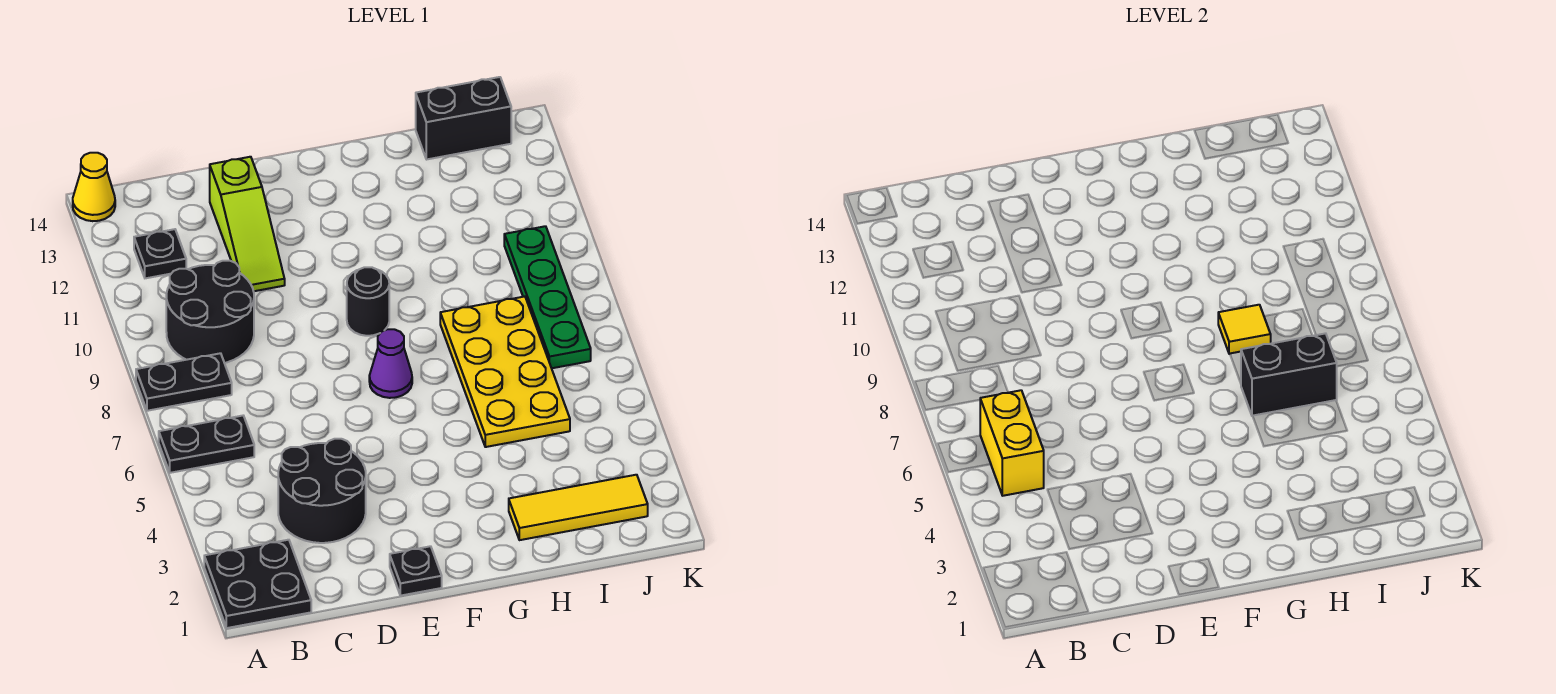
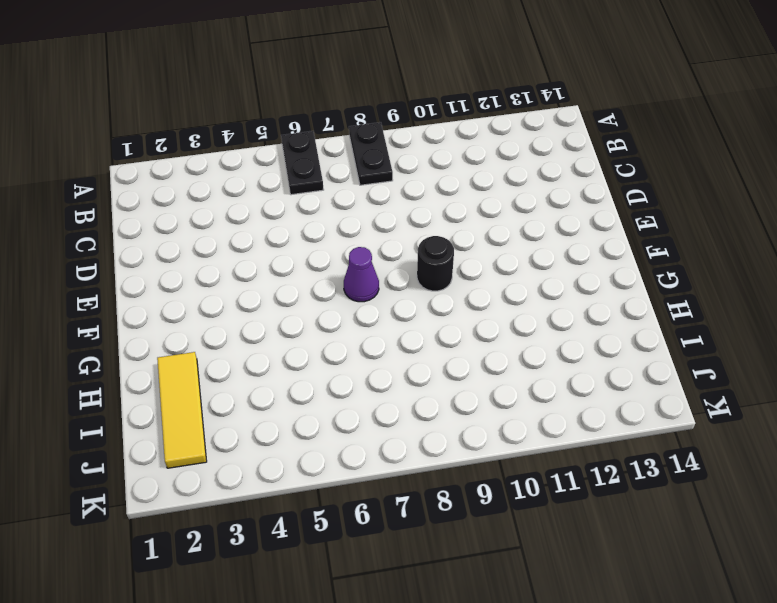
none -> black plate A1:B2 level 1
none -> yellow cone A14 level 1
none -> black round brick B9:C10 level 1

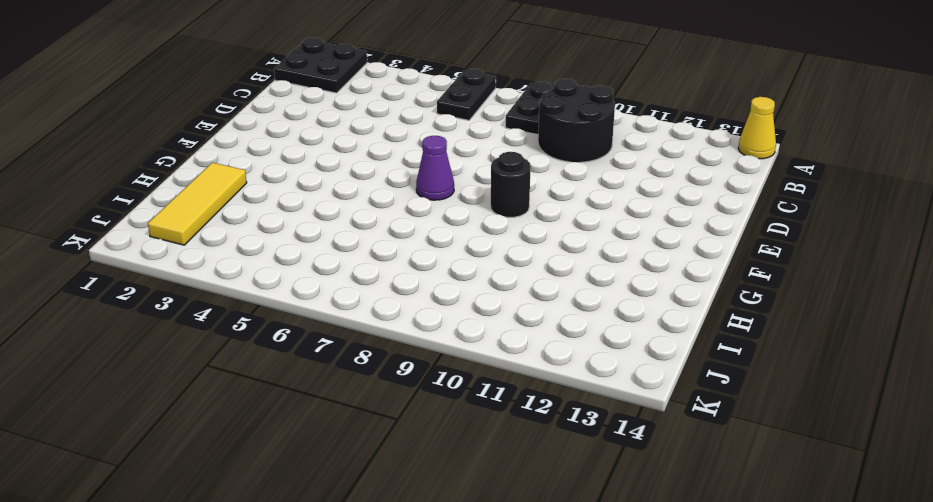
none -> black plate B12 level 1
none -> black round brick C3:D4 level 1
none -> lime slope D11:D13 level 1 top 13

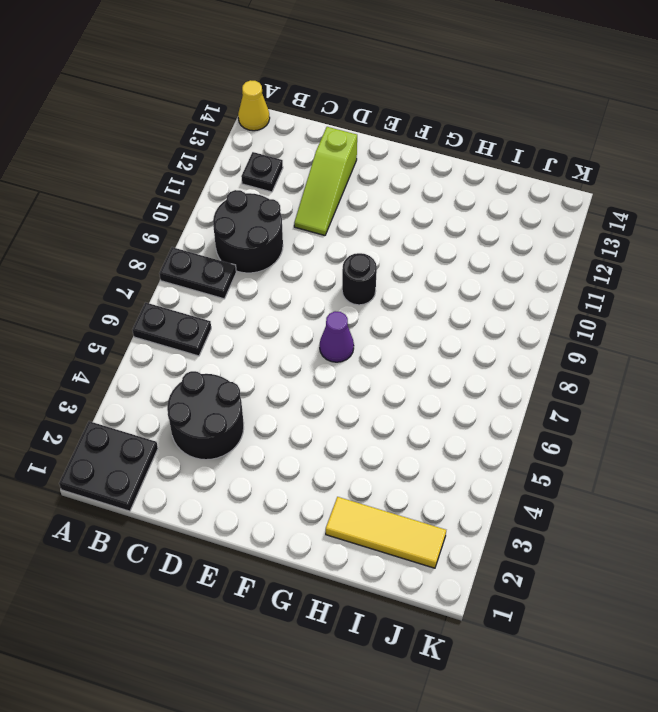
none -> black plate E1 level 1
none -> yellow plate H5:I8 level 1
none -> black brick I14:J14 level 1

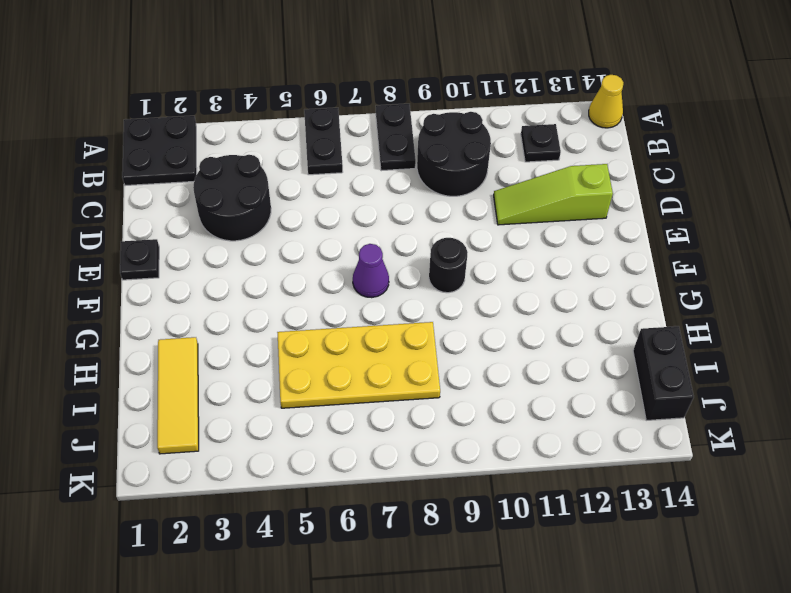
none -> green plate J7:J10 level 1
none -> yellow brick B5:B6 level 2
none -> black brick H6:I6 level 2

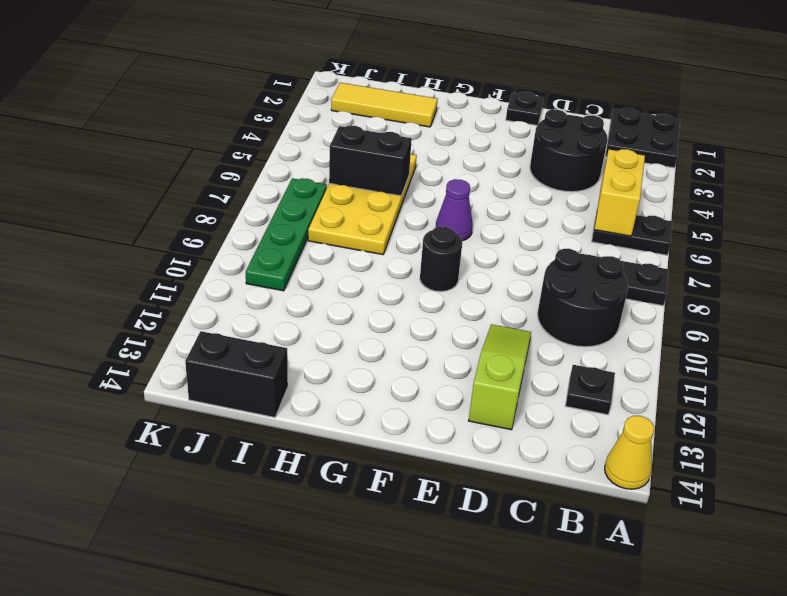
none -> yellow tile H8 level 2

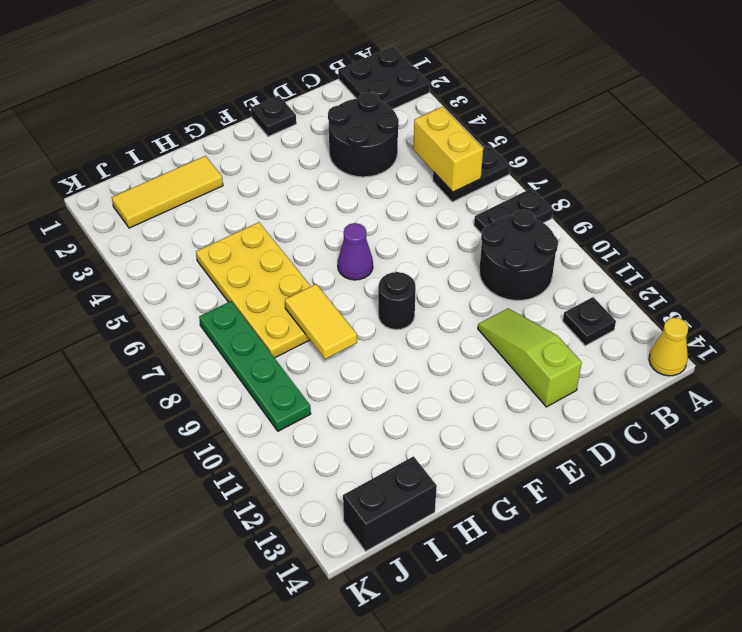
yellow tile H8:H9 level 2 -> yellow tile H8 level 2
none -> black brick H6:I6 level 2

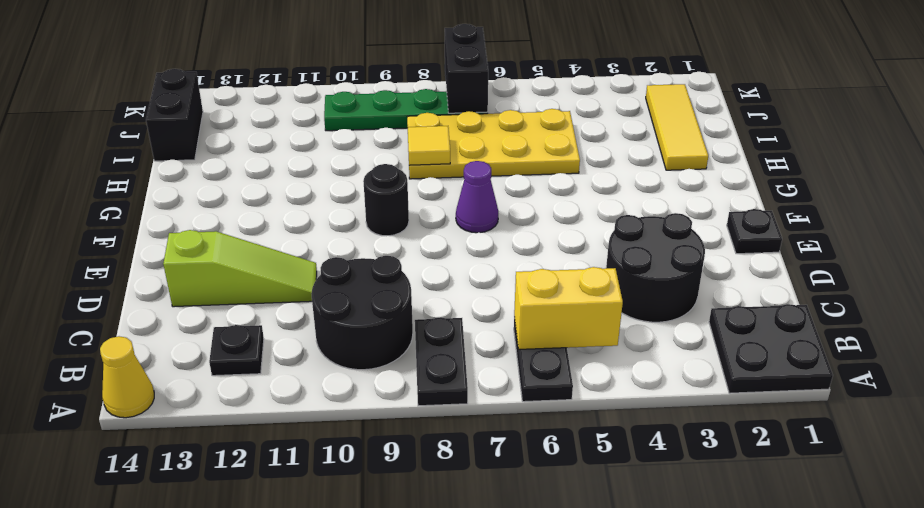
black brick J7:K7 level 2 -> black brick H6:I6 level 2

